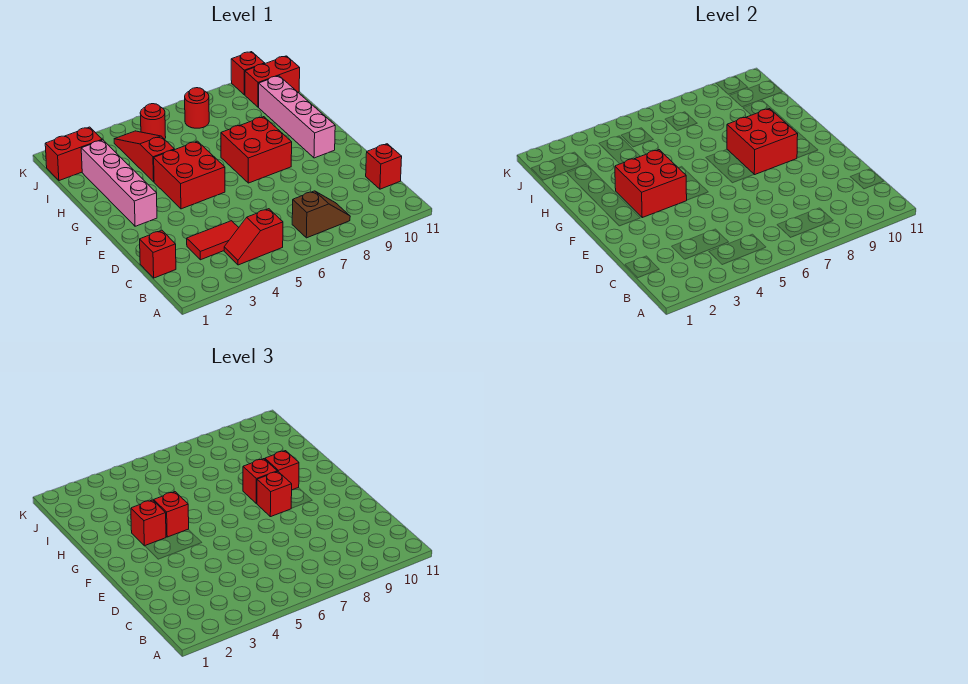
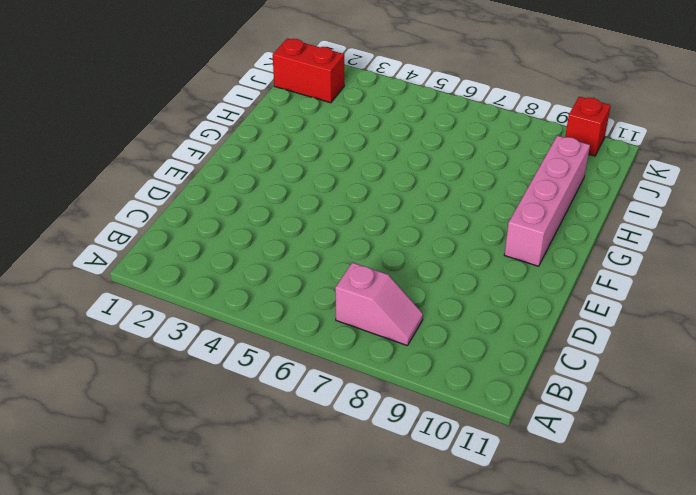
pink slope B7:B8 level 1 top 7 -> brown slope B7:B8 level 1 top 7
none -> red slope B4:B5 level 1 top 5
none -> red brick C1 level 1
none -> red tile C3:C4 level 1

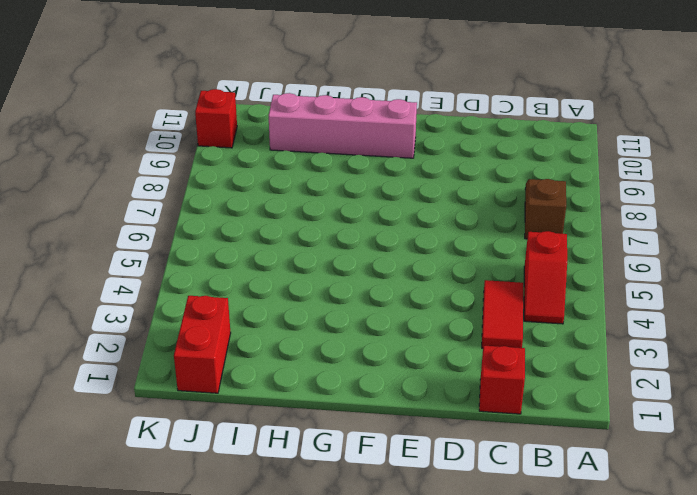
none -> red brick C11 level 1
none -> pink brick F2:I2 level 1
none -> red brick F4:G5 level 1

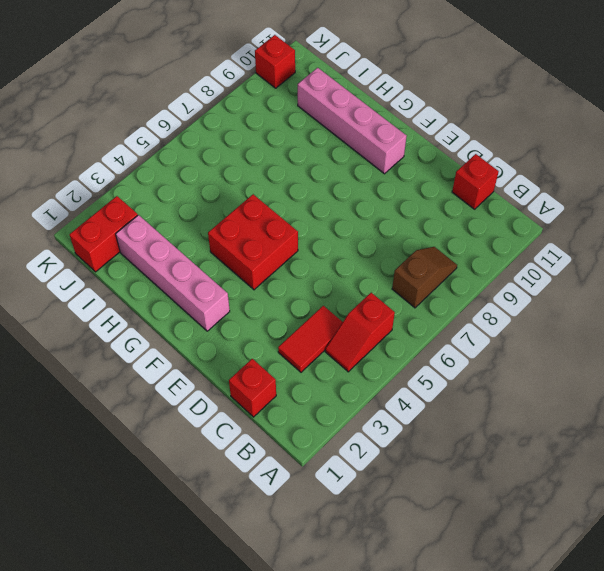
none -> red brick F7:G8 level 1
none -> red slope H4:J4 level 1 top H
none -> red round brick J5 level 1

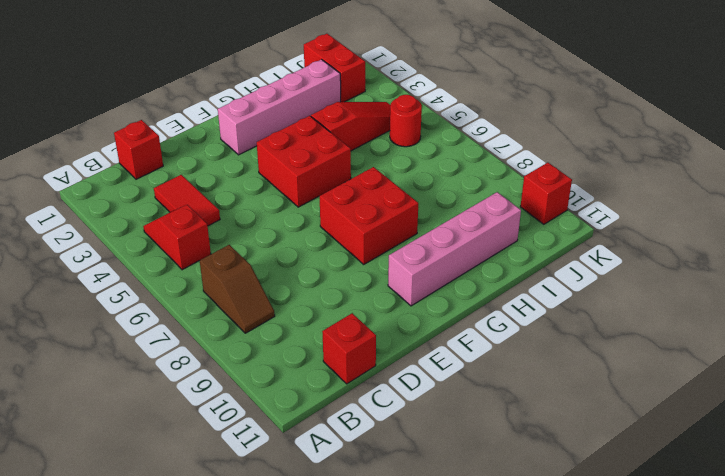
none -> red round brick J7 level 1
none -> red brick J10:J11 level 1
none -> red brick F3:G4 level 2

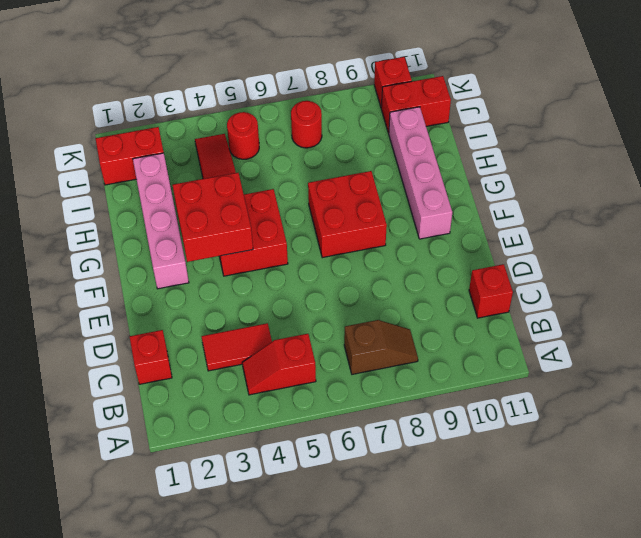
none -> red brick F8:G9 level 2
none -> red brick F8 level 3
none -> red brick G3 level 3

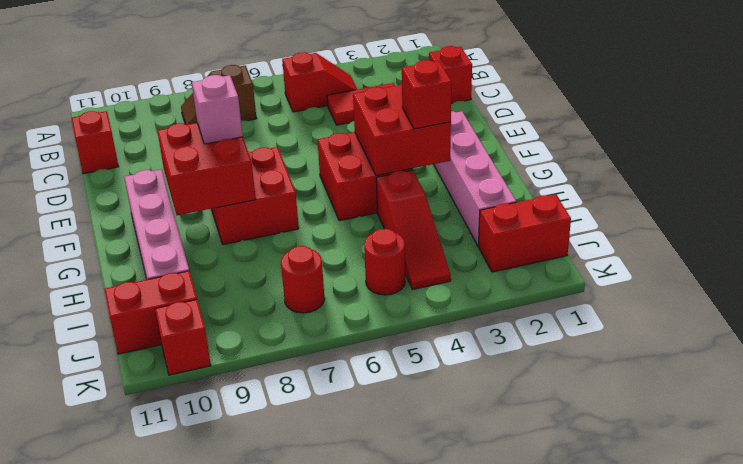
pink brick F8 level 3 -> red brick F8 level 3
none -> red brick G4 level 3
none -> red brick G8 level 3
none -> red brick G9 level 3

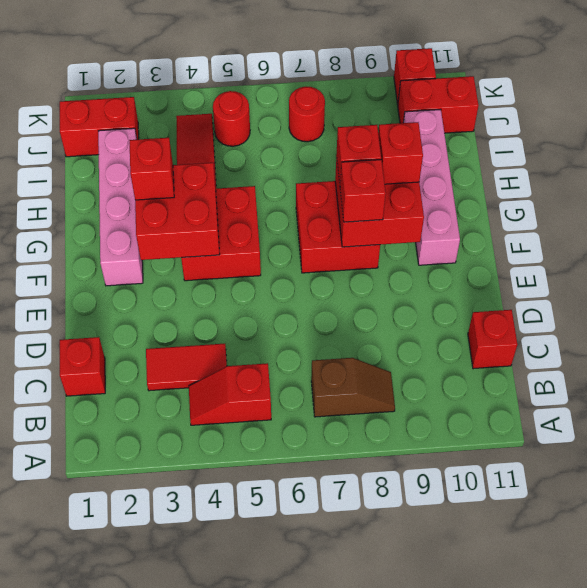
none -> red brick G4 level 3

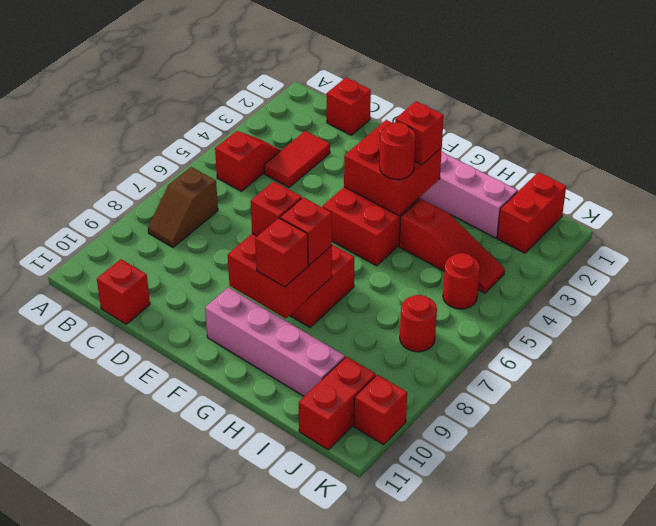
red round brick G4 level 3 -> red brick G4 level 3

